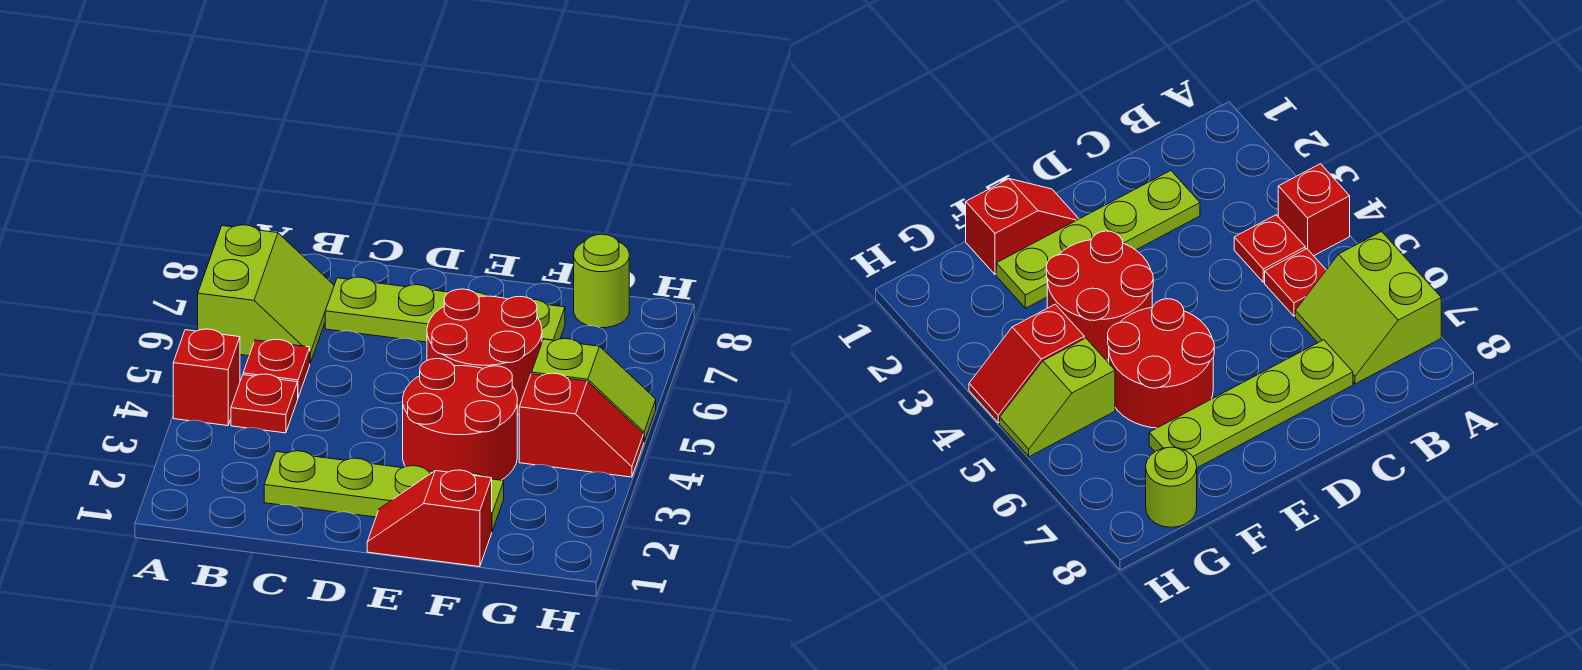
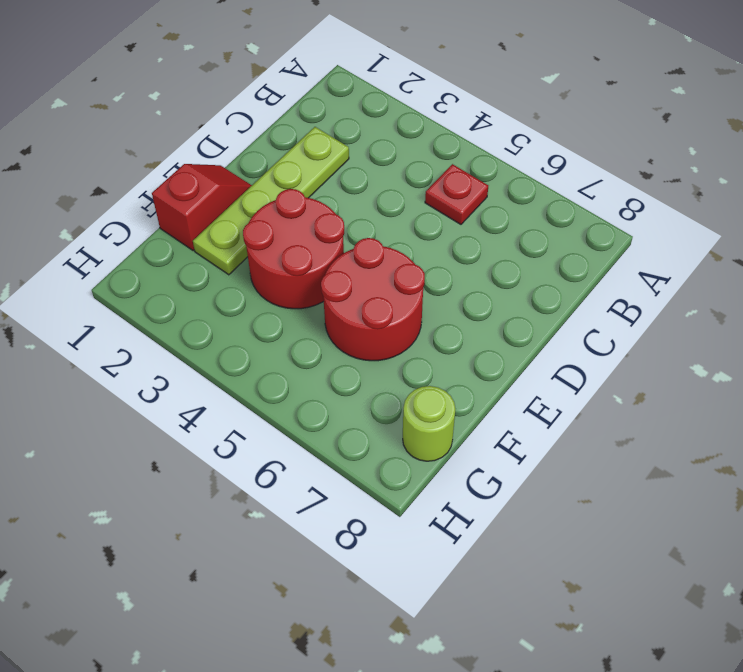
none -> red brick A4 level 1
none -> lime slope A6:B7 level 1 top A
none -> red plate B4 level 1

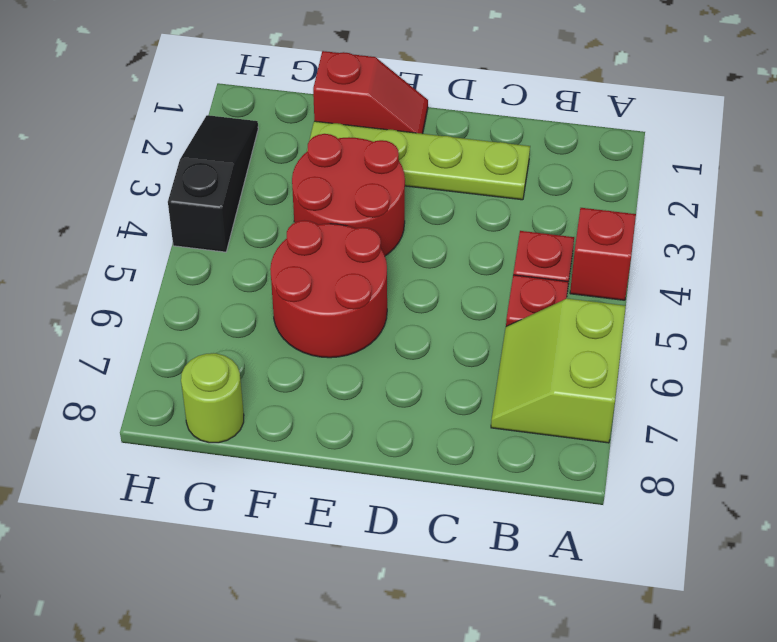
black slope H2:H4 level 1 top 4 -> red slope G4:H4 level 1 top G
none -> lime plate C7:F7 level 1
none -> lime slope G5:H5 level 1 top G

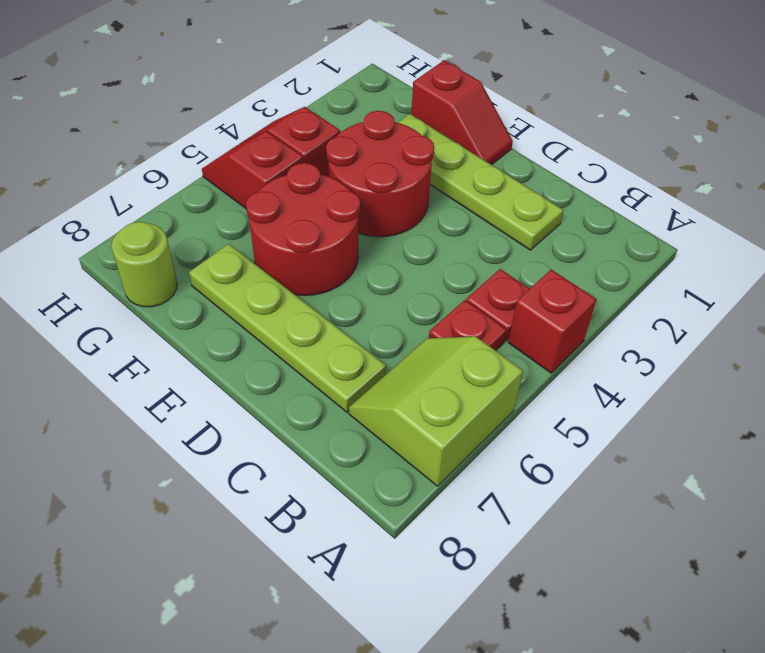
red slope G5:H5 level 1 top G -> lime slope G5:H5 level 1 top G

